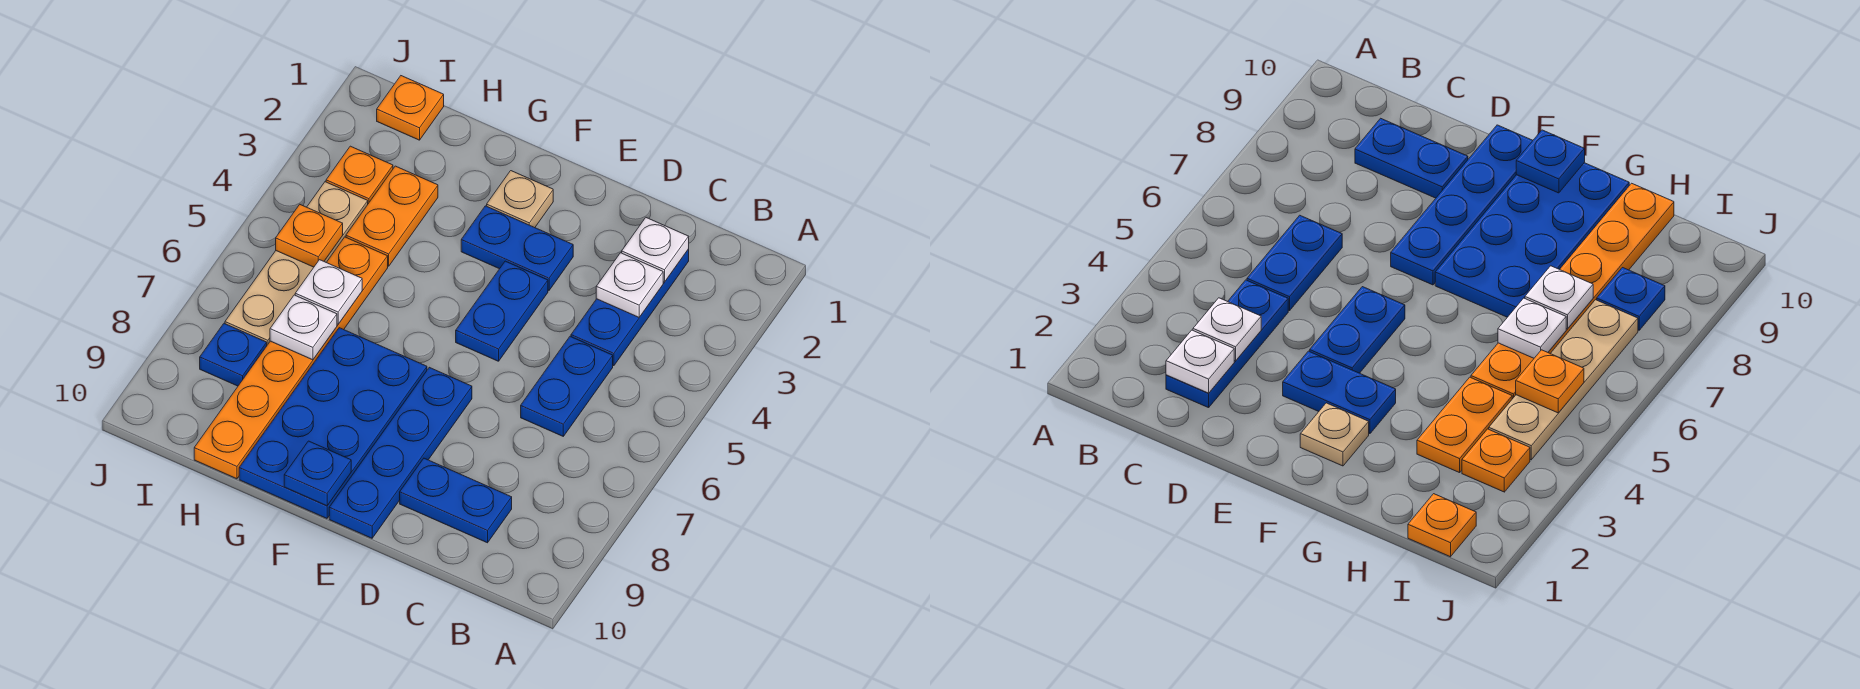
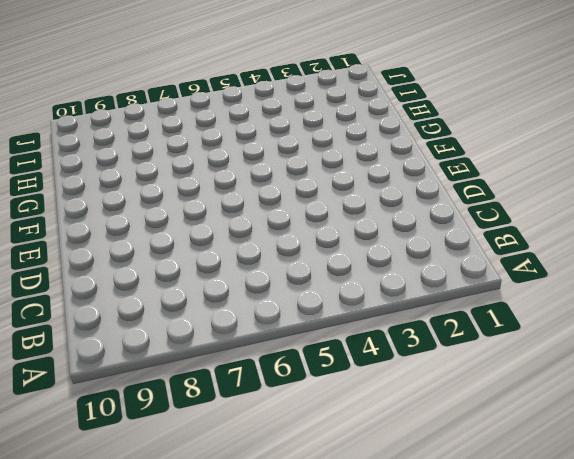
none -> blue plate C2:C4 level 1
none -> blue plate C5:C6 level 1
none -> blue plate C9:D9 level 1

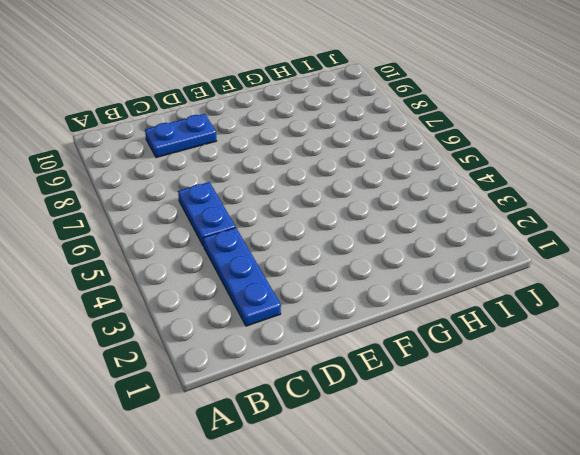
none -> blue plate E3:F3 level 1
none -> blue plate E4:E5 level 1
none -> blue plate E7:E10 level 1

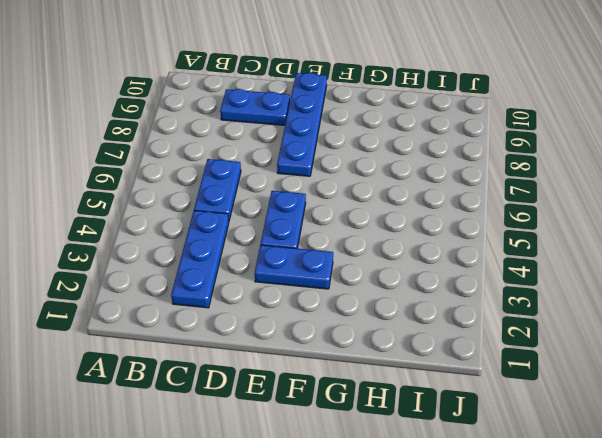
none -> tan plate F2 level 1
none -> blue plate F7:G10 level 1
none -> orange plate H3:H4 level 1

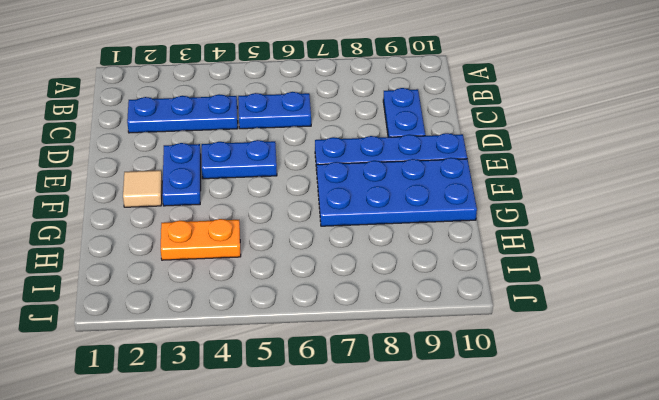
tan tile F2 level 1 -> tan plate F2 level 1
none -> orange plate H5:H10 level 1
none -> orange plate I1 level 1
none -> orange plate I3 level 1

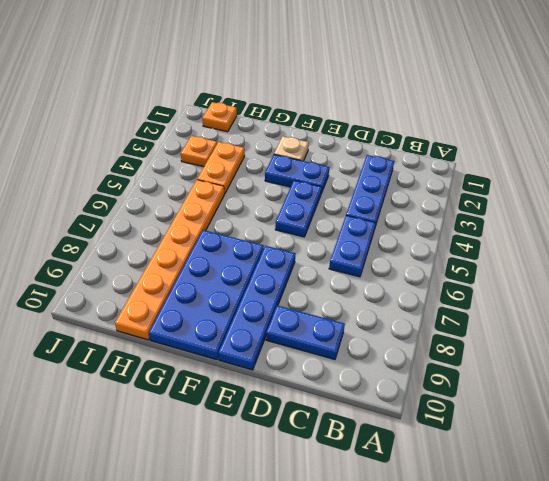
none -> tan plate I4:I7 level 1
none -> blue plate I8 level 1
none -> white plate C2 level 2

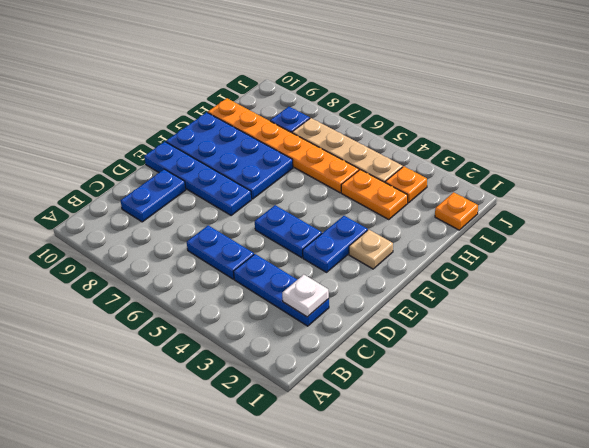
none -> white plate C3 level 2
none -> blue plate F10 level 2
none -> white plate H6 level 2

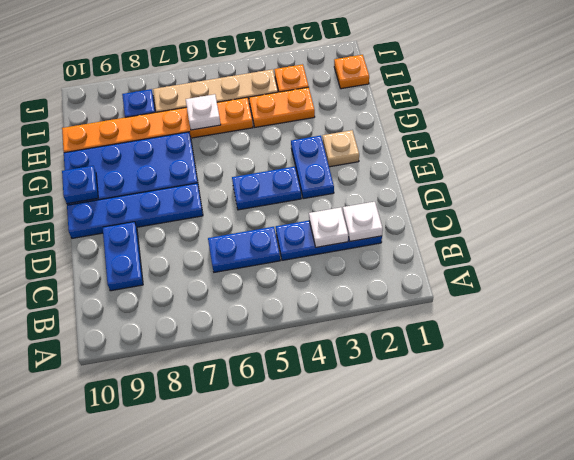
none -> white plate H7 level 2
none -> orange plate I5 level 2

